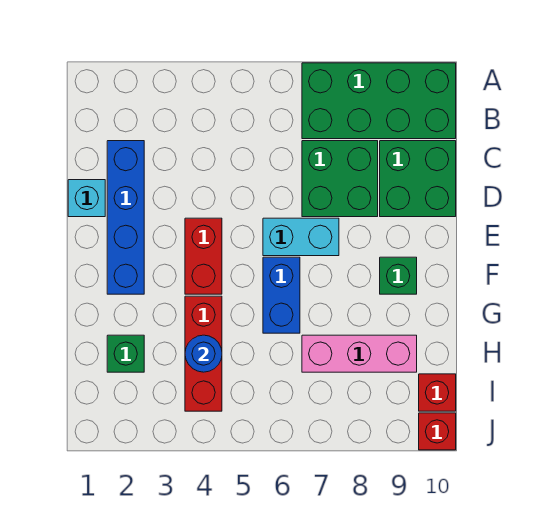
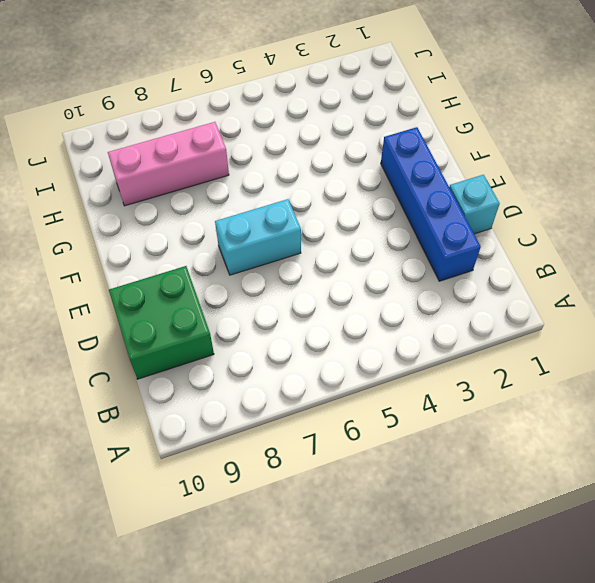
none -> green brick A7:B10 level 1
none -> green brick C7:D8 level 1
none -> red brick E4:F4 level 1

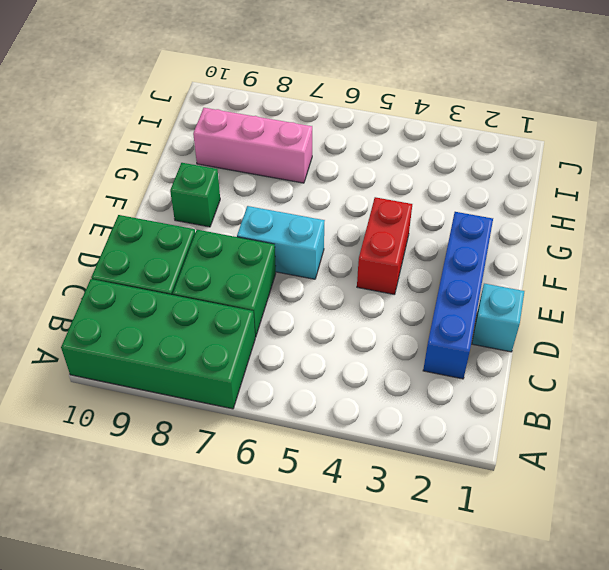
none -> blue brick F6:G6 level 1
none -> red brick G4:I4 level 1
none -> green brick H2 level 1

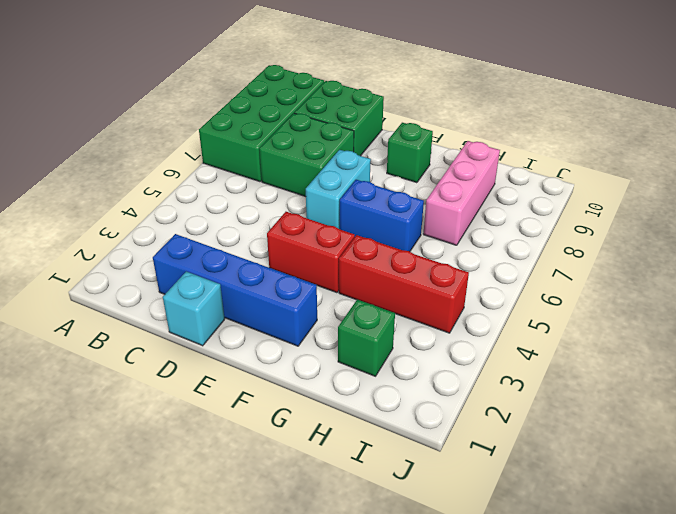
none -> red brick I10 level 1
none -> red brick J10 level 1
none -> blue round brick H4 level 2

